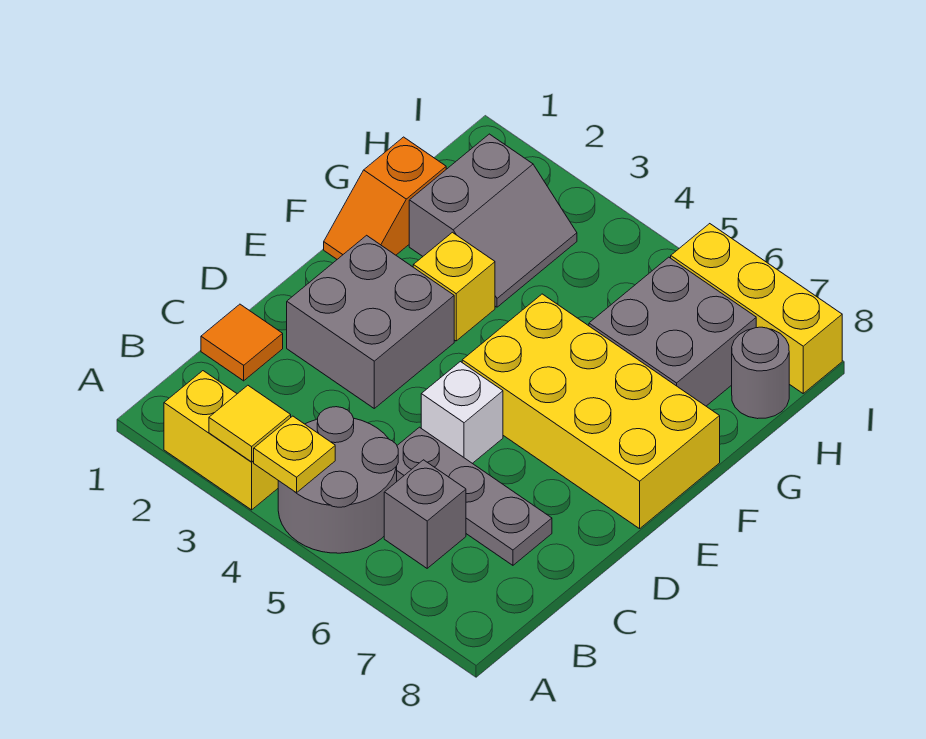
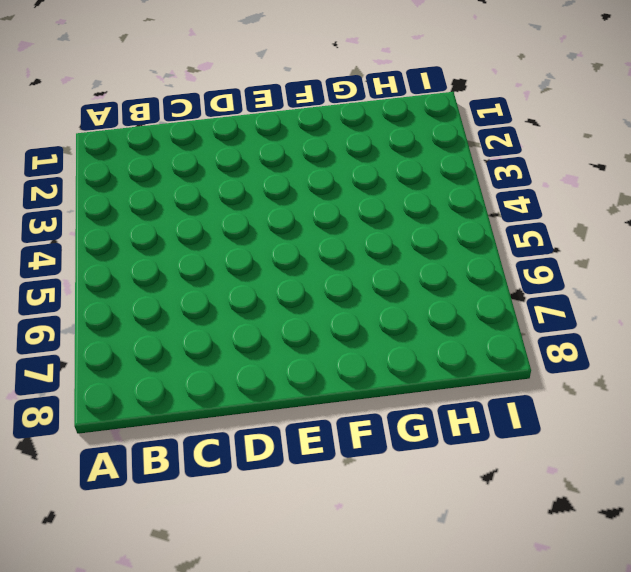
none -> yellow brick A2:A3 level 1
none -> grey round brick A4:B5 level 1
none -> grey brick B6 level 1

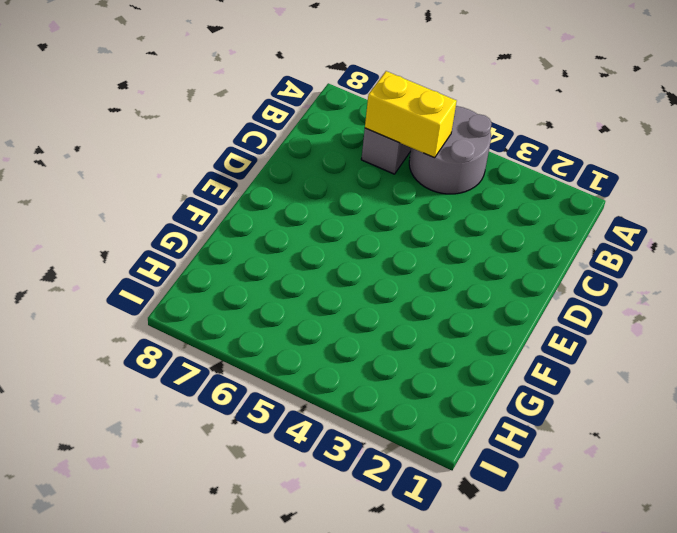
yellow brick B5:B6 level 2 -> yellow brick A2:A3 level 1
none -> orange tile C1 level 1
none -> grey plate C5:C7 level 1
none -> grey brick D2:E3 level 1

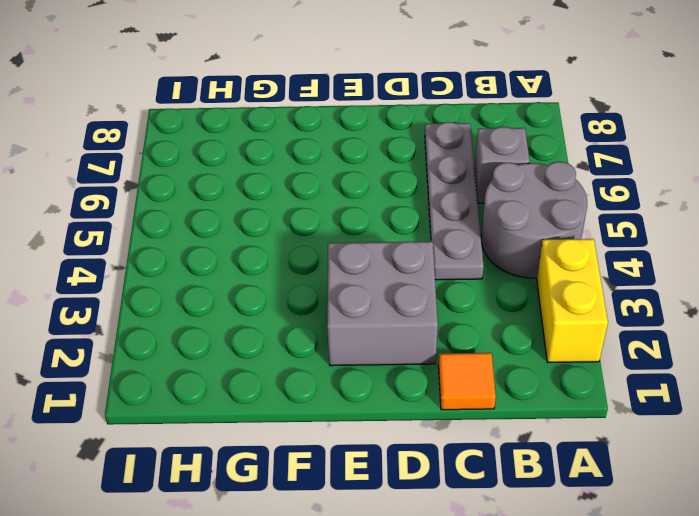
grey plate C4:C7 level 1 -> grey plate C5:C7 level 1
none -> white brick D5 level 1
none -> yellow brick E5:F8 level 1
none -> orange slope F1:G1 level 1 top G

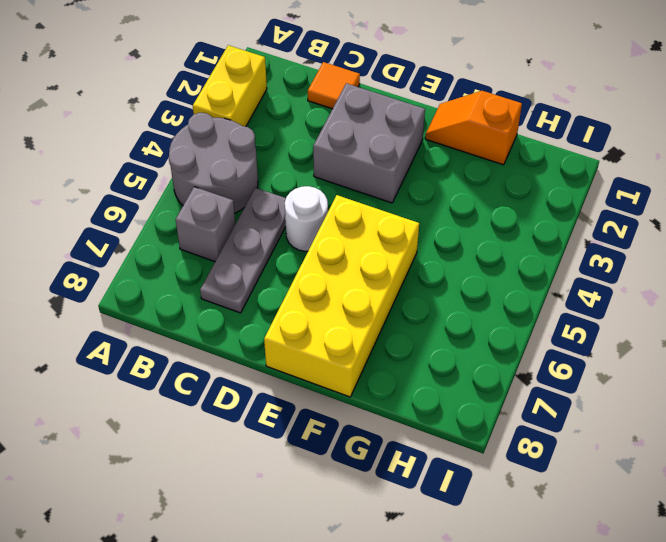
white round brick D5 level 1 -> white brick D5 level 1
none -> yellow brick F3 level 1
none -> grey slope G2:H3 level 1 top 2
none -> grey brick G6:H7 level 1

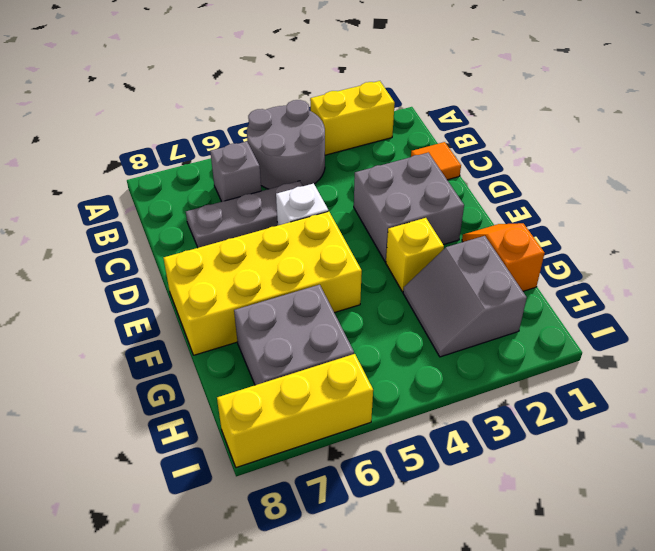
none -> grey round brick H8 level 1
none -> yellow tile A3 level 2
none -> yellow plate A4 level 2

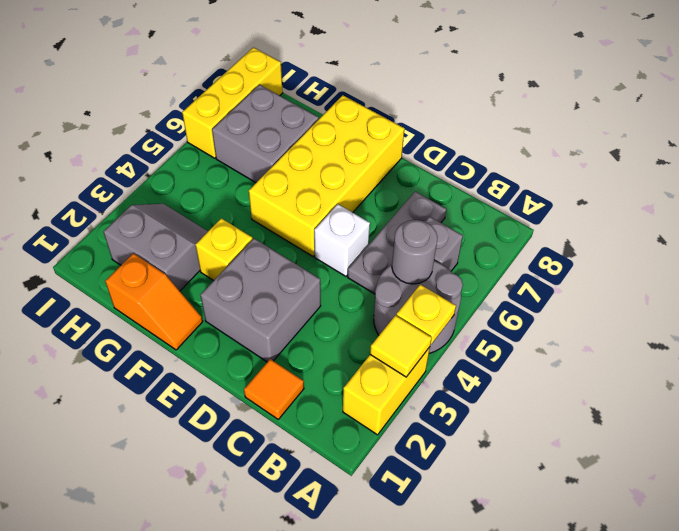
grey round brick B5 level 2 -> grey round brick H8 level 1

